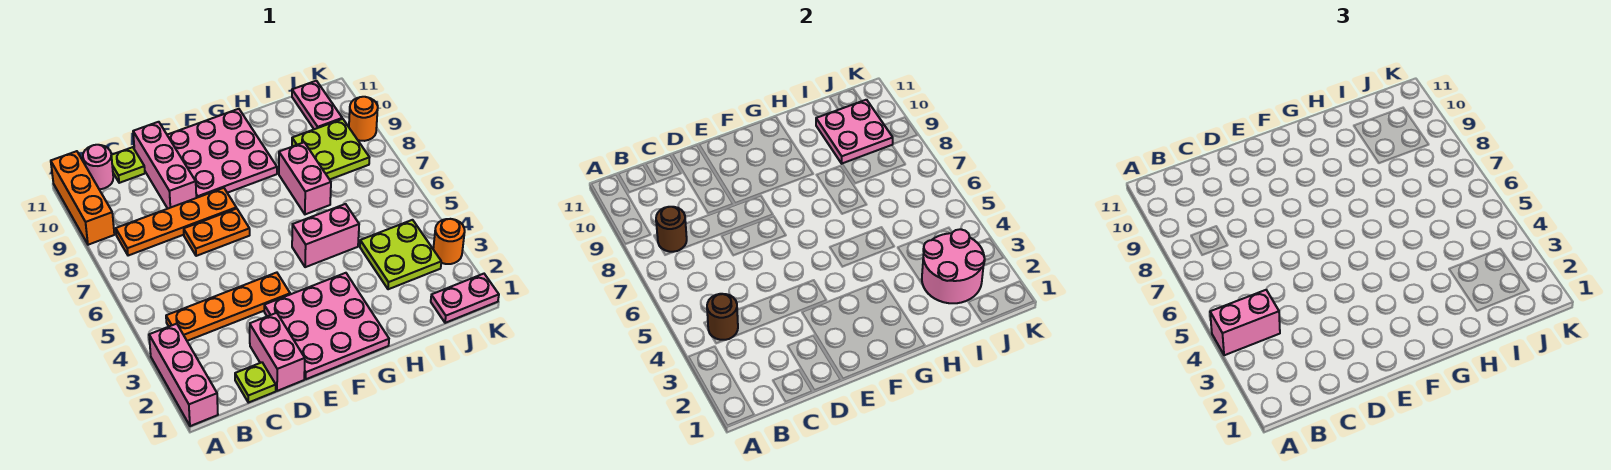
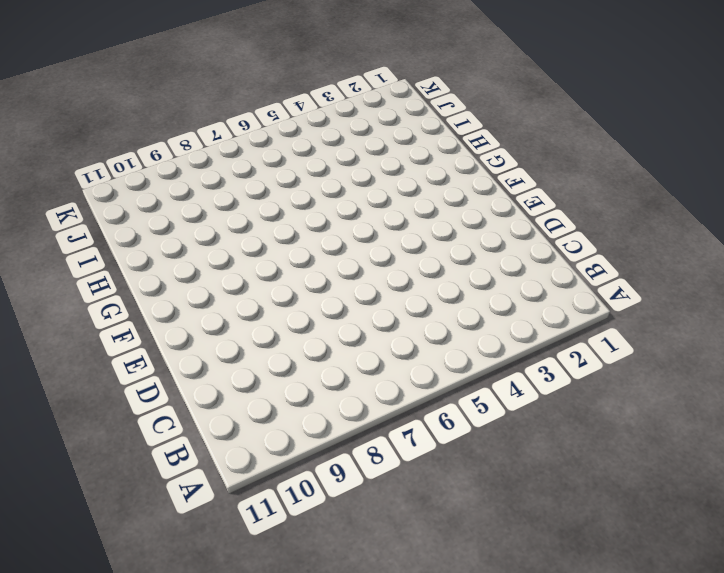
none -> pink brick A1:A3 level 1
none -> orange brick A9:A11 level 1
none -> orange plate B4:E4 level 1

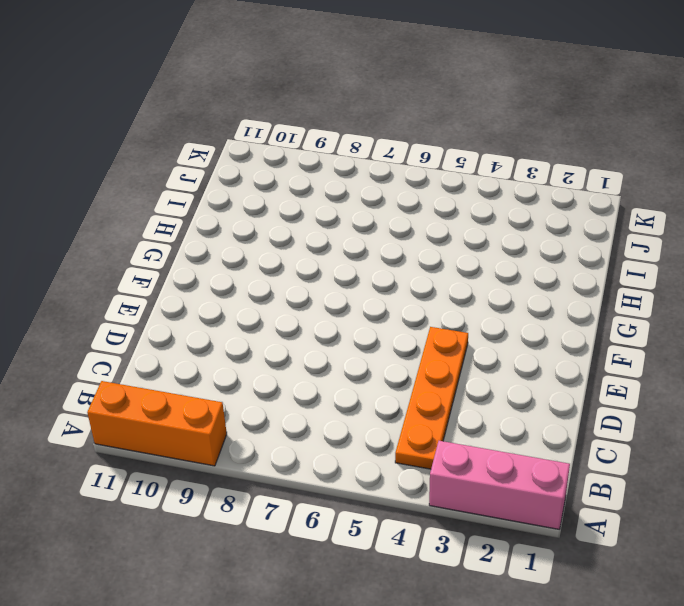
none -> orange plate B8:E8 level 1
none -> pink round brick B11 level 1
none -> lime plate C1 level 1

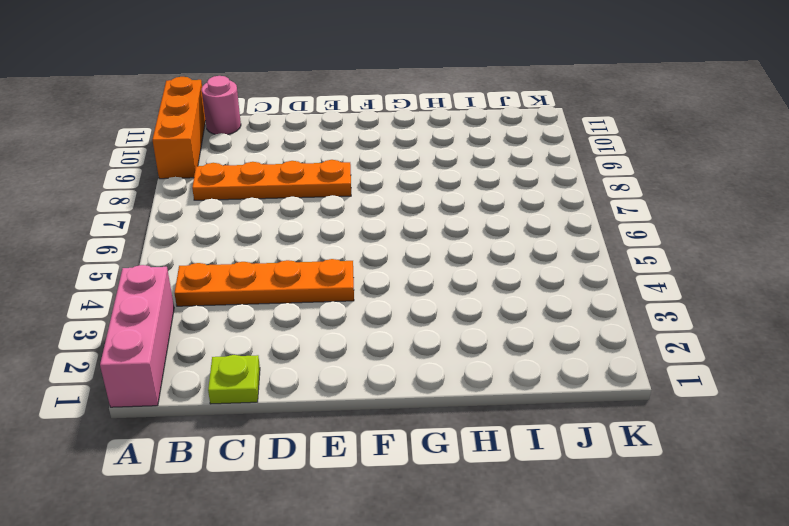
none -> lime plate C11 level 1
none -> pink brick D1:D2 level 1
none -> orange plate D7:E7 level 1

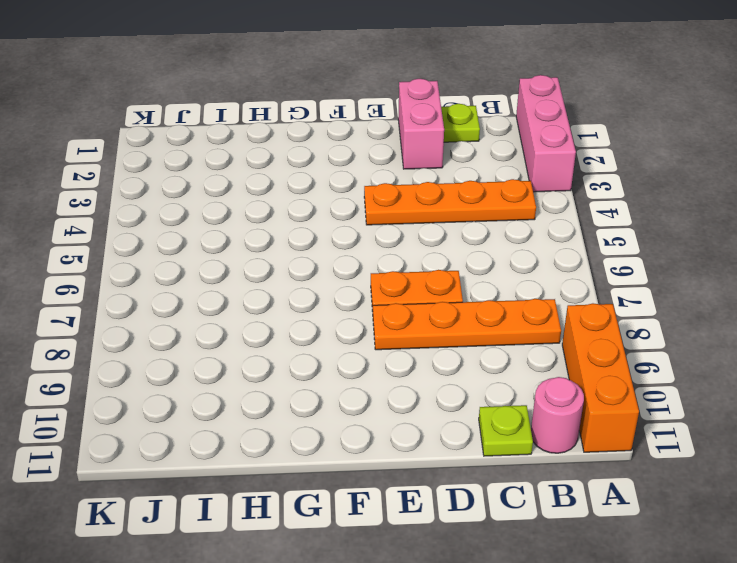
none -> pink brick D9:D11 level 1
none -> pink plate E1:G3 level 1
none -> pink plate E9:G11 level 1

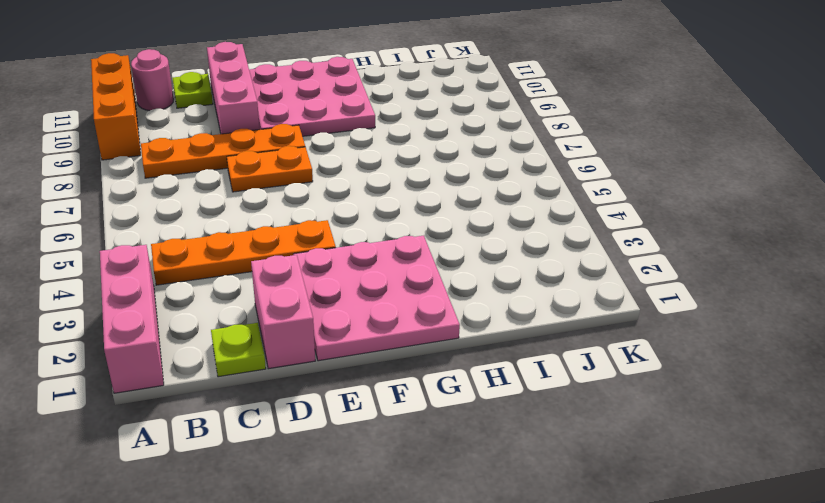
none -> pink brick G5:H5 level 1
none -> pink brick H7:H8 level 1
none -> lime plate I3:J4 level 1

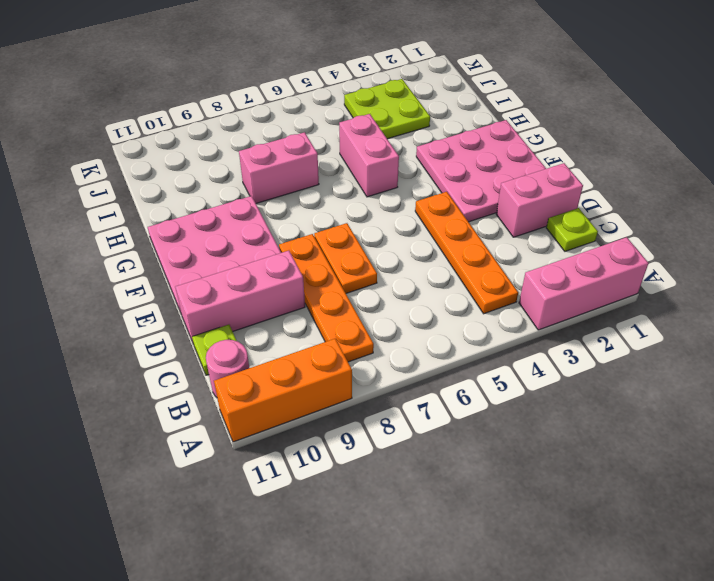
none -> lime plate I8:J9 level 1
none -> pink plate J1:K1 level 1
none -> pink plate J10:J11 level 1

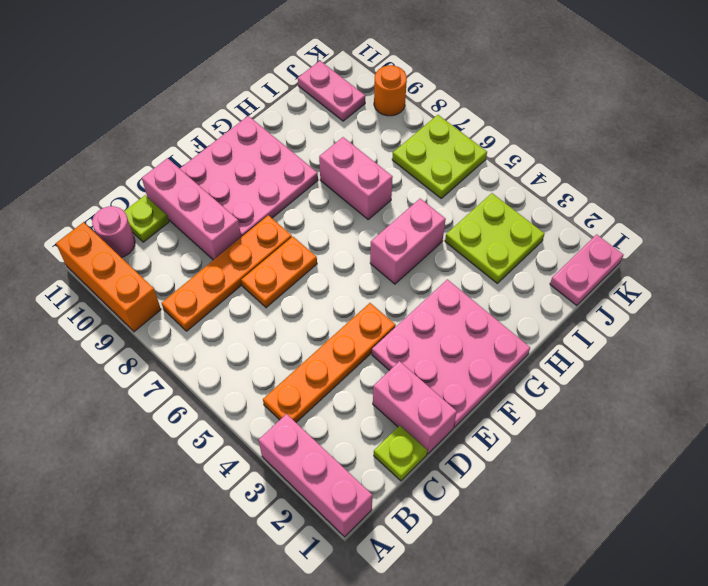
lime plate J6:K7 level 1 -> lime plate I8:J9 level 1
none -> orange round brick K3 level 1
none -> brown round brick B4 level 2
none -> brown round brick B8 level 2

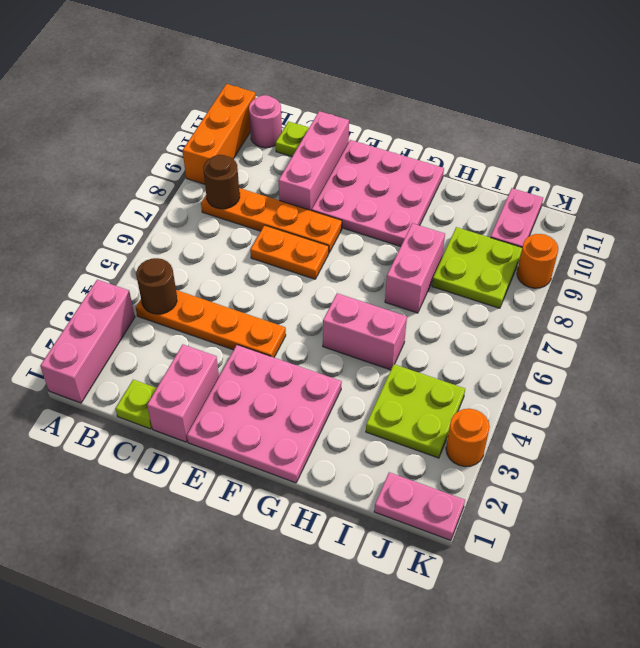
none -> pink round brick I2:J3 level 2
none -> pink plate I9:J10 level 2
none -> pink brick A4:B4 level 3

